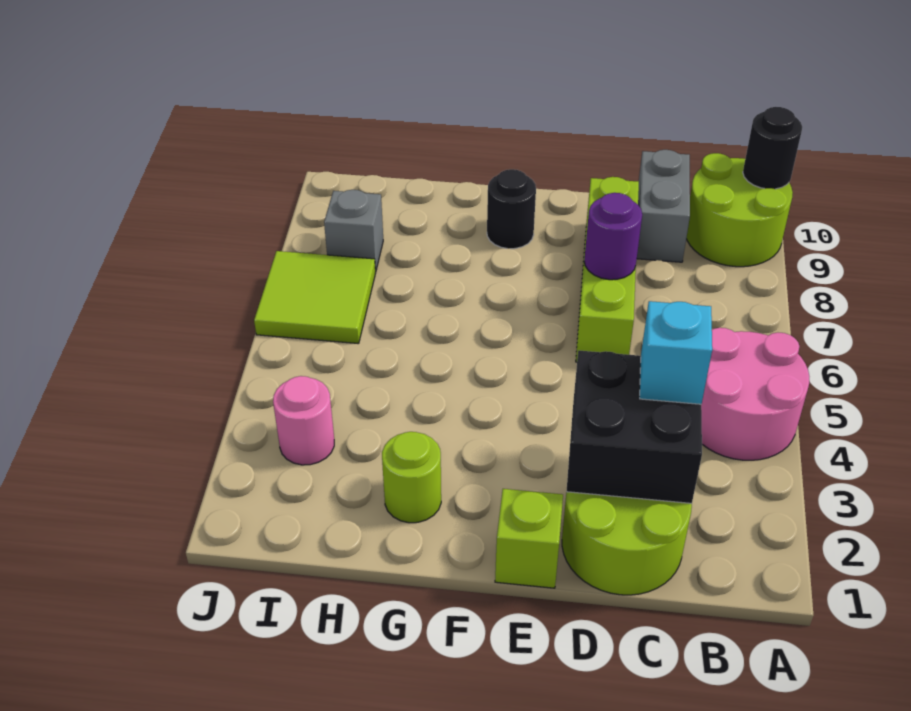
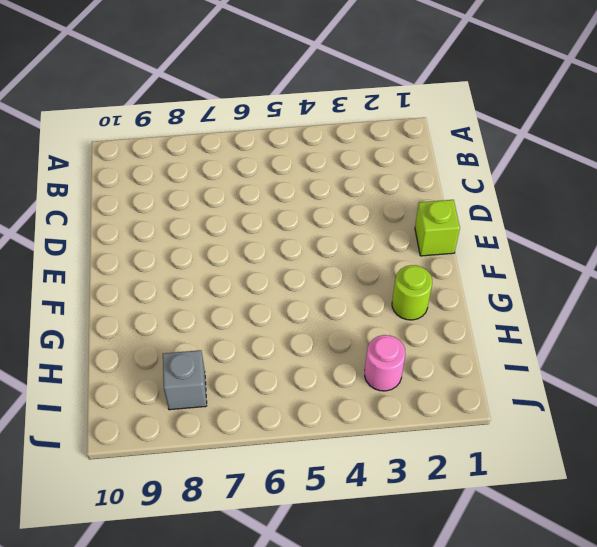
none -> pink round brick A4:B5 level 1
none -> lime round brick A9:B10 level 1
none -> lime round brick C1:D2 level 1

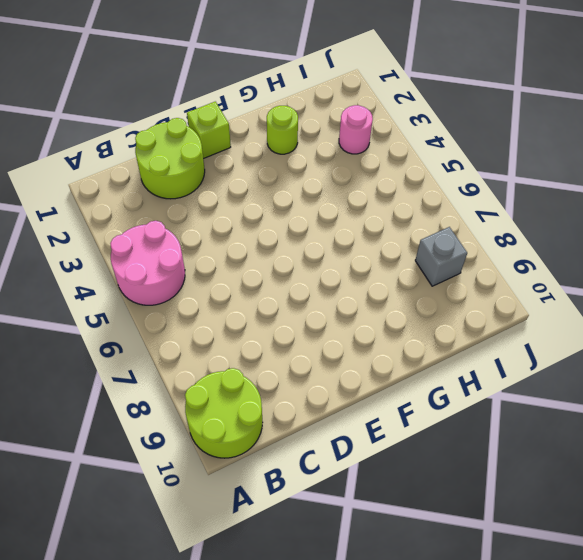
none -> grey brick C9:C10 level 1
none -> lime brick D6:D9 level 1
none -> black round brick F9 level 1

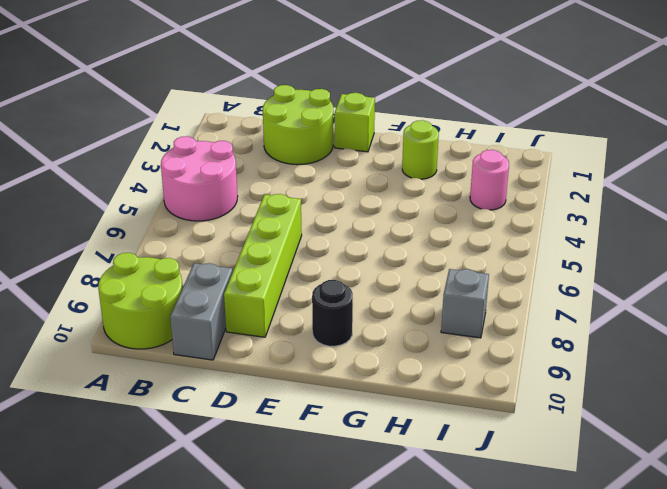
none -> lime tile I6:J7 level 1
none -> black round brick A10 level 2
none -> black brick C2:D3 level 2

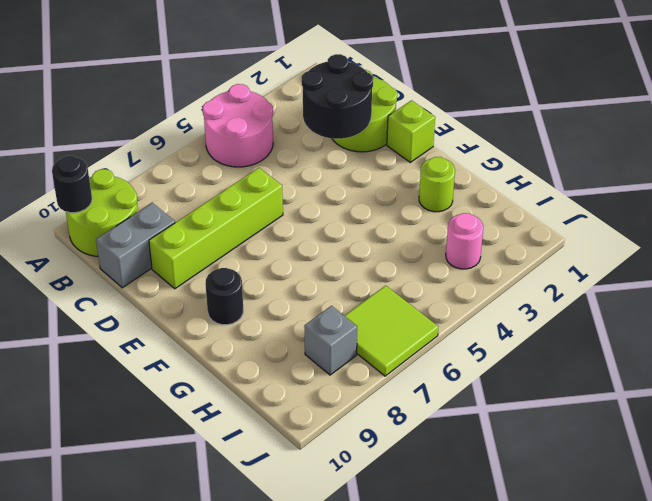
black round brick C2:D3 level 2 -> black brick C2:D3 level 2
none -> purple round brick D7 level 2
none -> cyan brick C3 level 3

